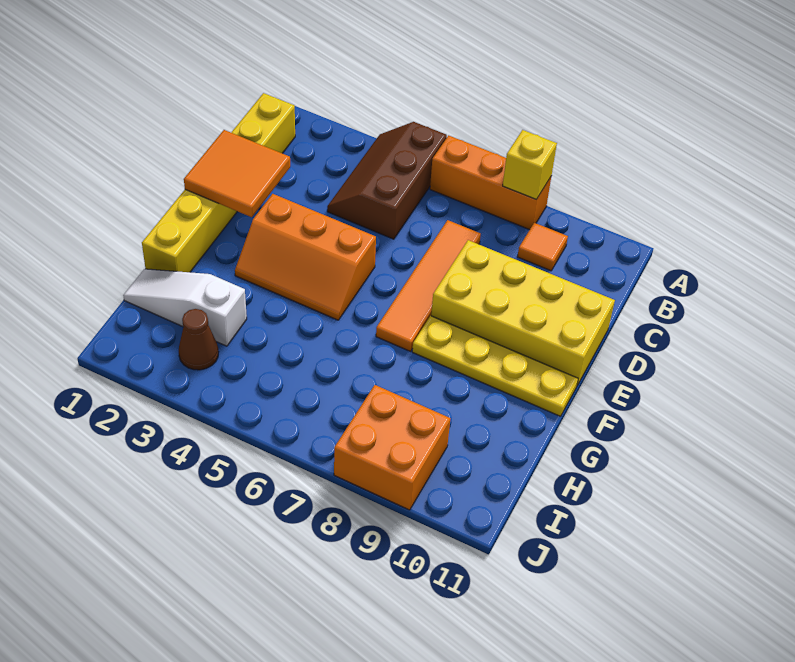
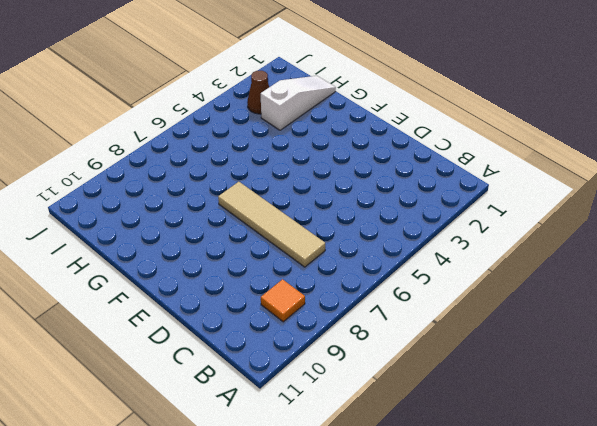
tan tile C7:F7 level 1 -> orange tile C7:F7 level 1
none -> brown slope A4:C5 level 1 top 5
none -> orange brick A6:A8 level 1
none -> yellow brick B1:G1 level 1

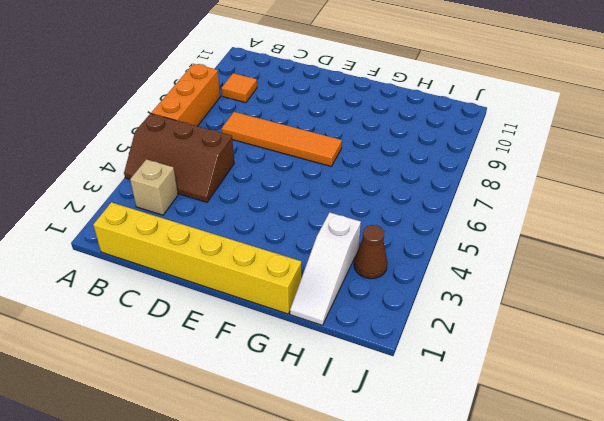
tan brick B3 level 1 -> none
none -> yellow brick D8:E11 level 1
none -> orange slope E3:F5 level 1 top E
none -> yellow plate F8:F11 level 1

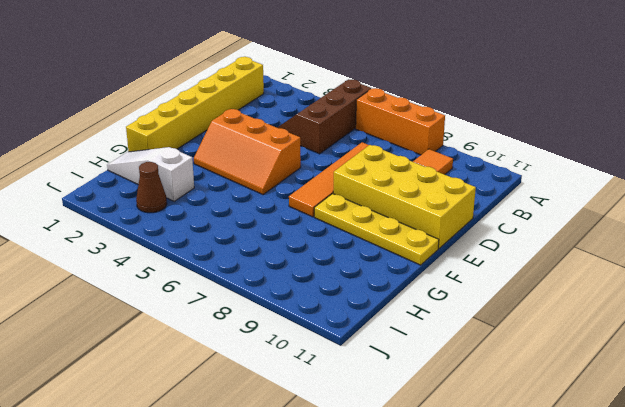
none -> orange brick I8:J9 level 1
none -> yellow brick A8 level 2
none -> orange tile D1:E2 level 2

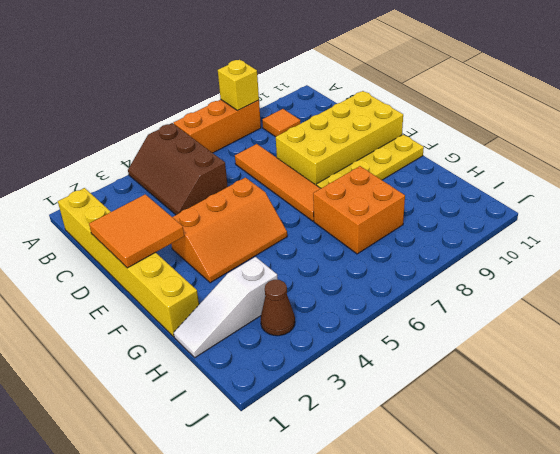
orange brick G7:H8 level 1 -> orange brick I8:J9 level 1

